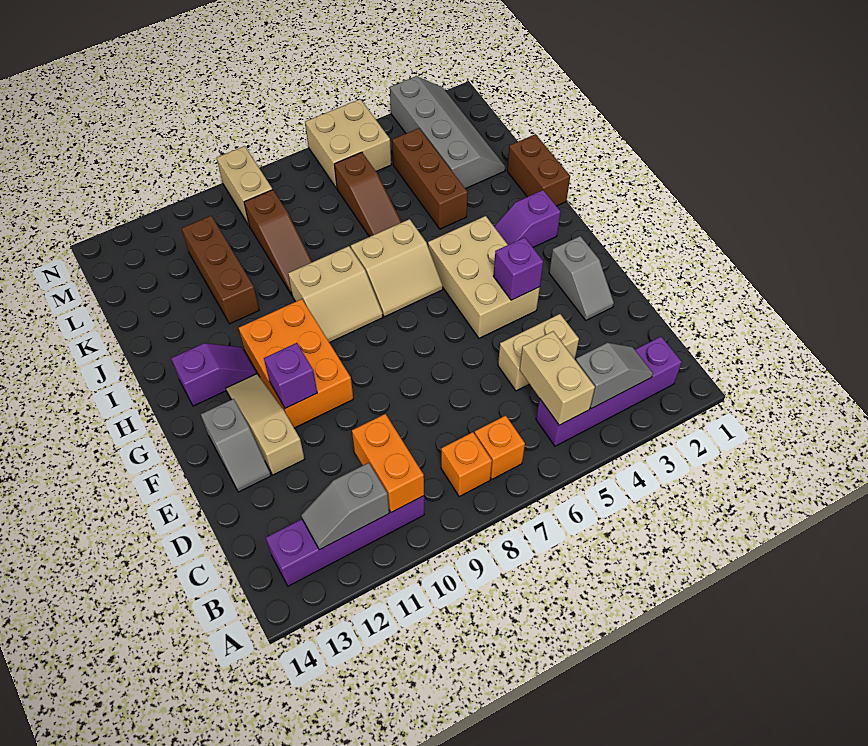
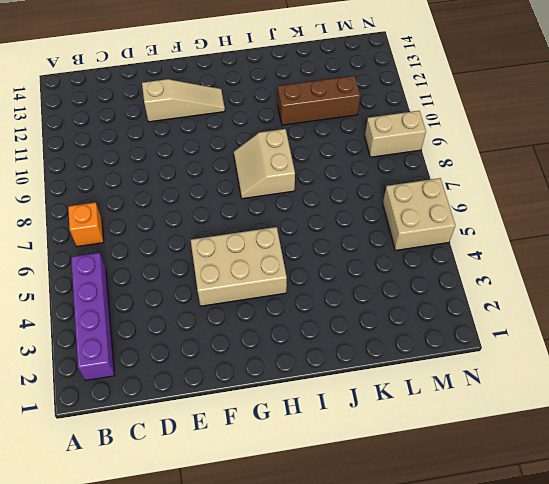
none -> orange brick B8 level 1
none -> purple brick B10:B13 level 1
none -> tan brick D4:D5 level 1

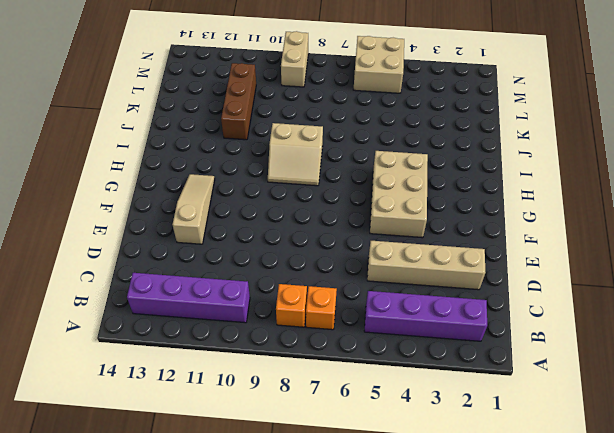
tan brick D2:D5 level 1 -> tan brick D4:D5 level 1
none -> grey slope E2:F2 level 1 top F
none -> grey slope E13:F13 level 1 top F
none -> orange brick F10:H11 level 1

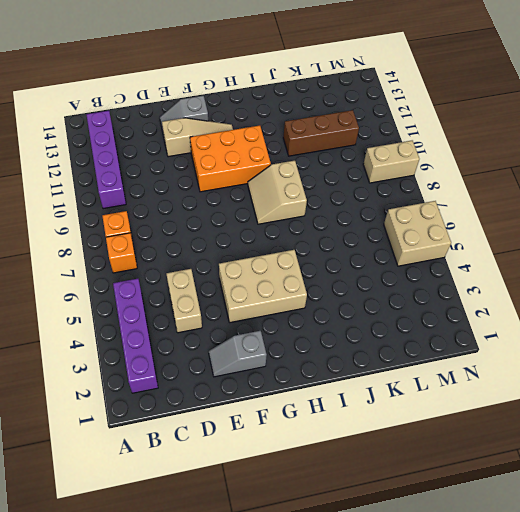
none -> purple slope H2:H3 level 1 top 2
none -> tan slope H6:I7 level 1 top I
none -> purple slope H12:H13 level 1 top 13

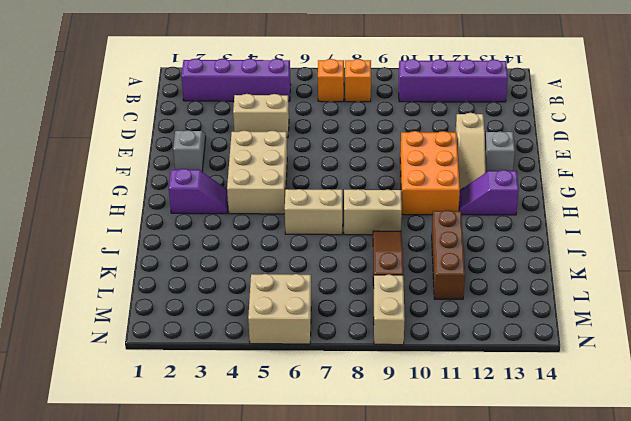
none -> brown brick I1:J1 level 1
none -> brown brick J4:L4 level 1
none -> brown slope J6:L6 level 1 top L

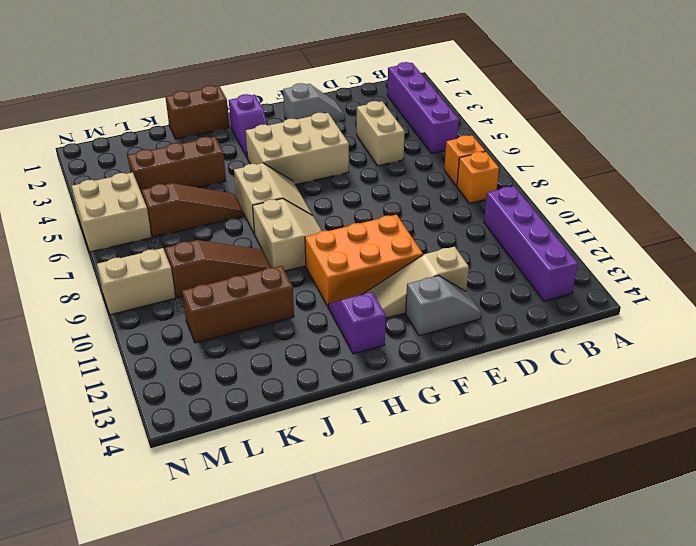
none -> grey slope K2:N3 level 1 top 3
none -> grey slope B3:B4 level 2 top 4
none -> tan brick B5:C5 level 2

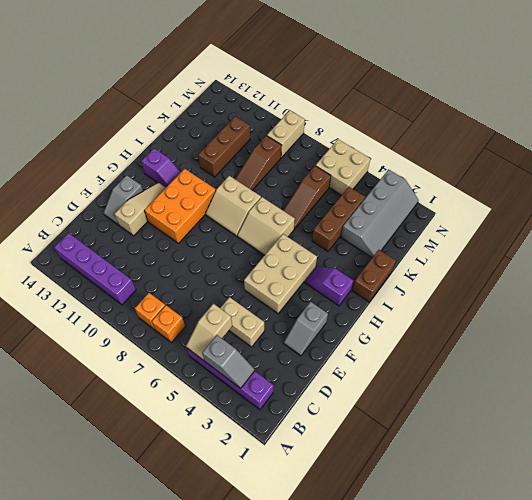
tan slope B5:C5 level 2 top C -> tan brick B5:C5 level 2
none -> orange brick B10:C10 level 2
none -> grey slope B11:B12 level 2 top 11
none -> purple brick F4 level 2

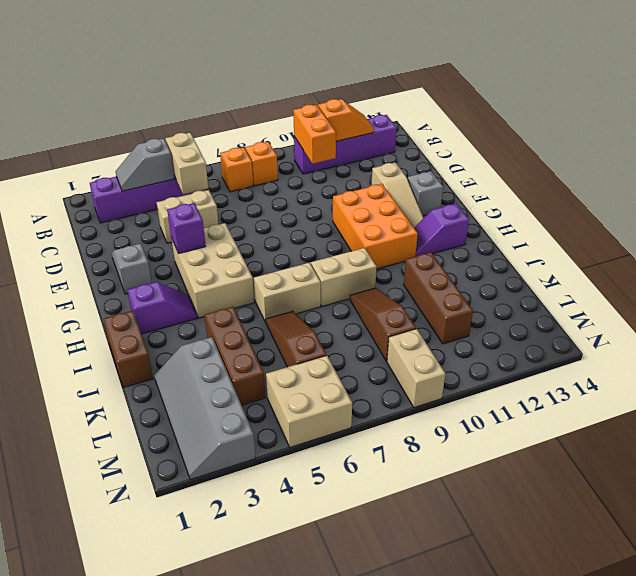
orange slope B11:B12 level 2 top 11 -> grey slope B11:B12 level 2 top 11
none -> purple brick F11 level 2

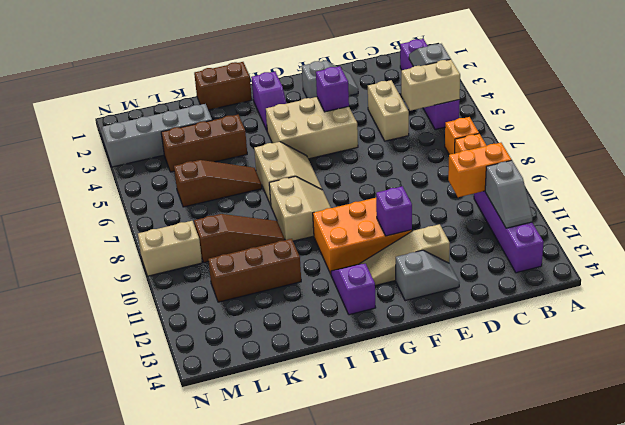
none -> tan brick M5:N6 level 1

